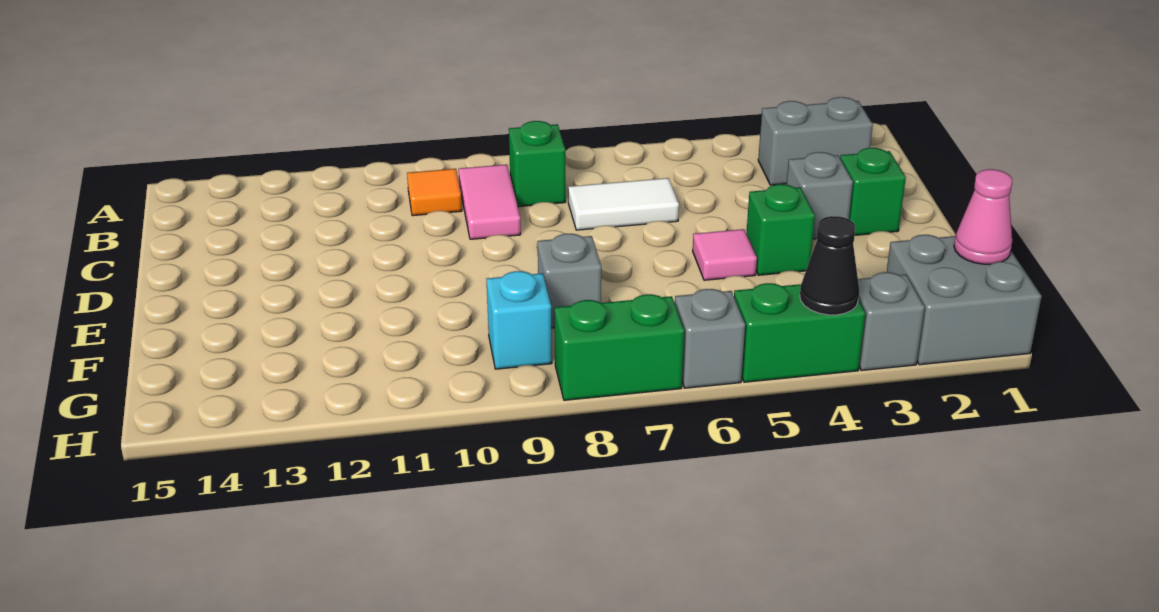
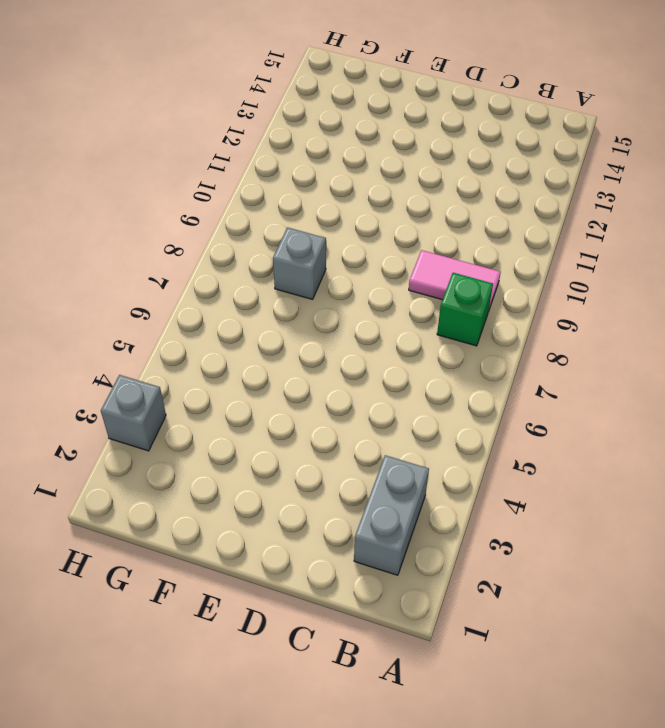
none -> orange tile B10 level 1
none -> white tile C6:C7 level 1
none -> green brick D2 level 1

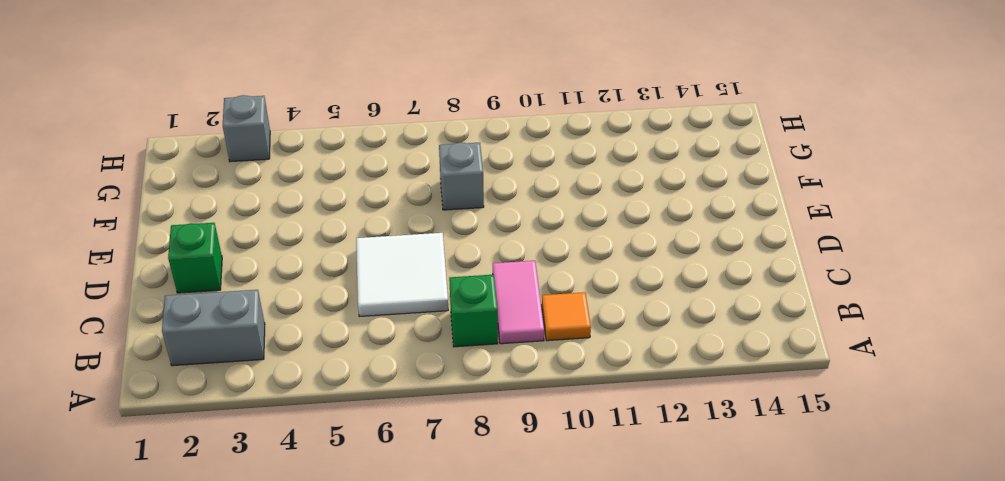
white tile C6:D7 level 1 -> white tile C6:C7 level 1
none -> grey brick D3 level 1
none -> green brick E4 level 1
none -> pink tile E5 level 1

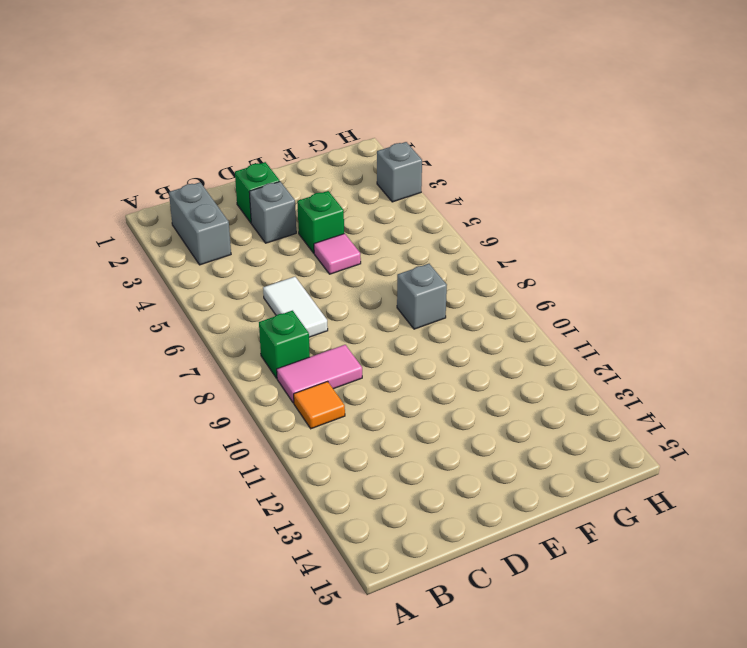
none -> grey brick G1:H2 level 1
none -> cyan brick G9 level 1
none -> green brick H4:H5 level 1

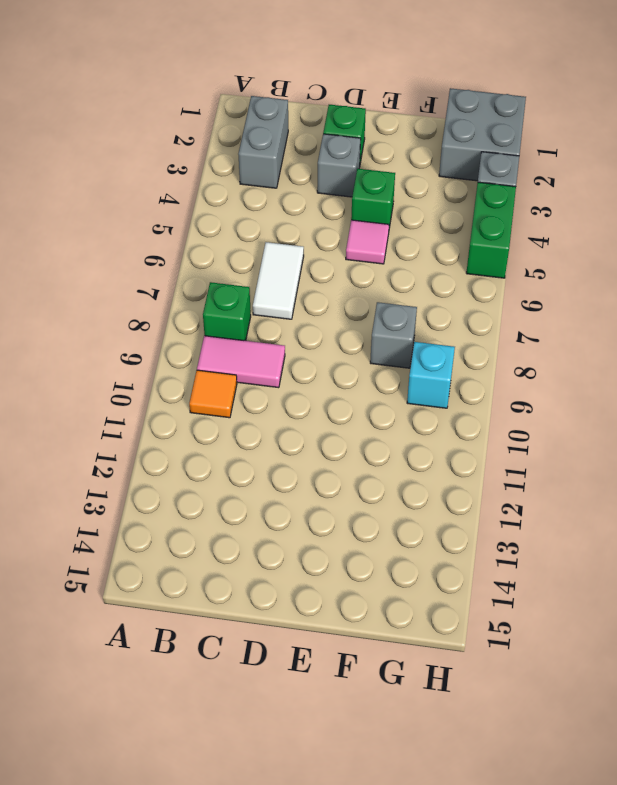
none -> grey brick H6 level 1
none -> green brick H7:H8 level 1
none -> pink cone G1 level 2

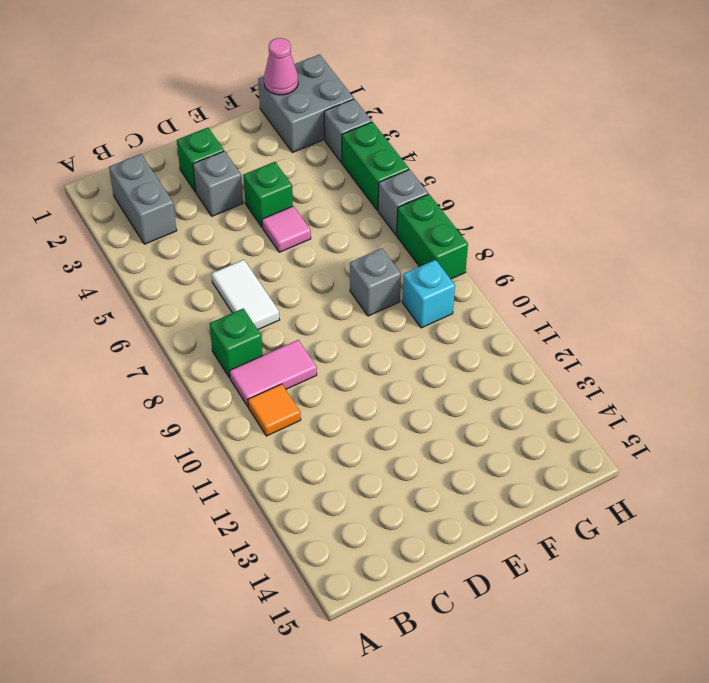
none -> black cone H4 level 2

